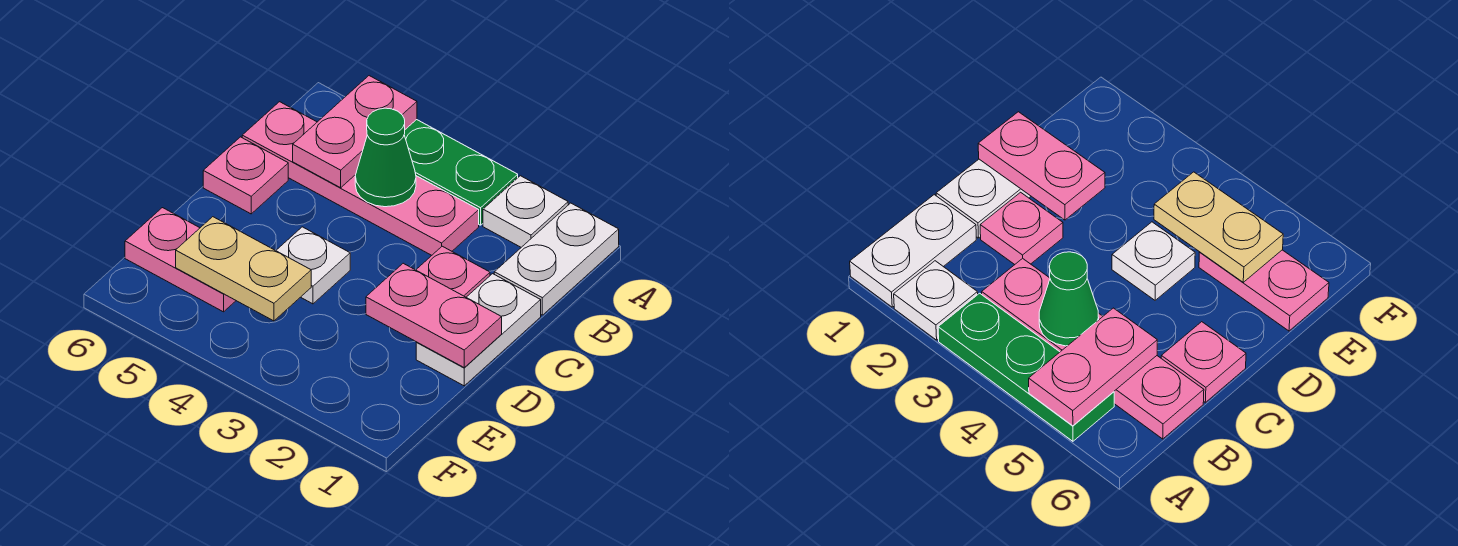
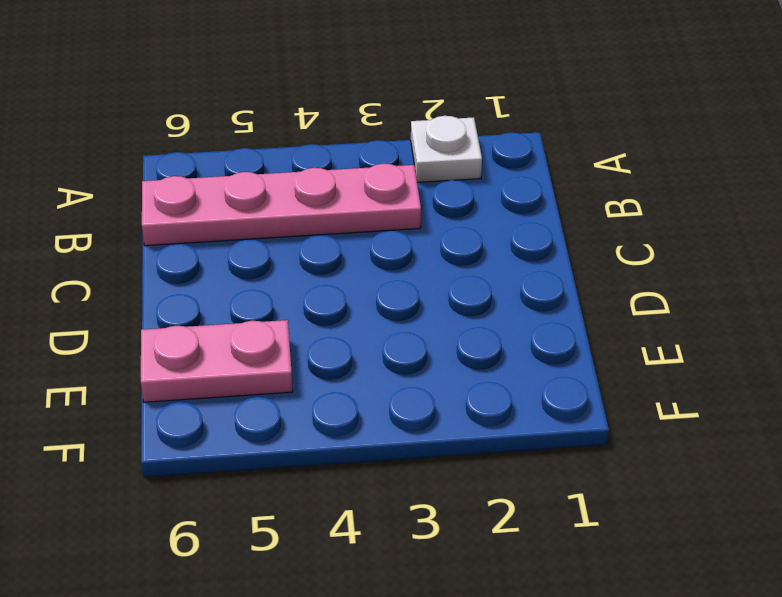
none -> white plate A1:B1 level 1
none -> green plate A3:A5 level 1
none -> white plate C1:D1 level 1

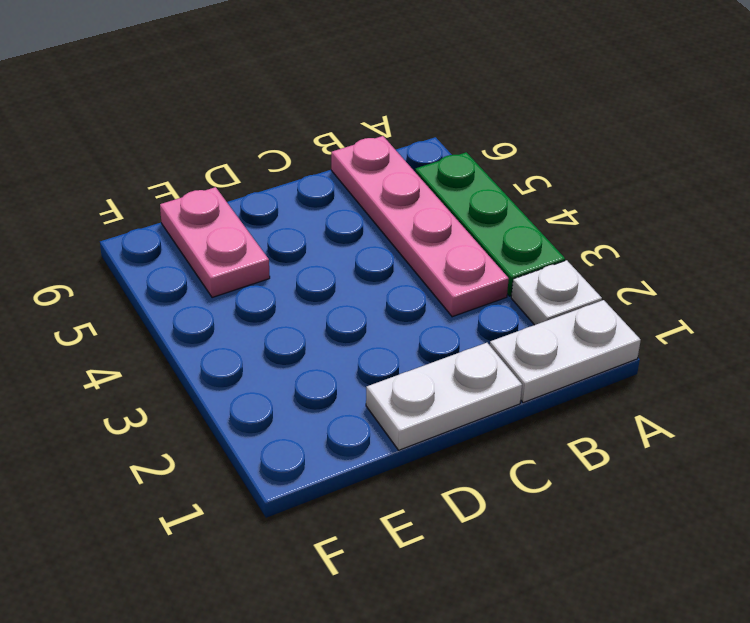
none -> pink plate C2 level 1
none -> pink plate C6 level 1
none -> white plate D4 level 1

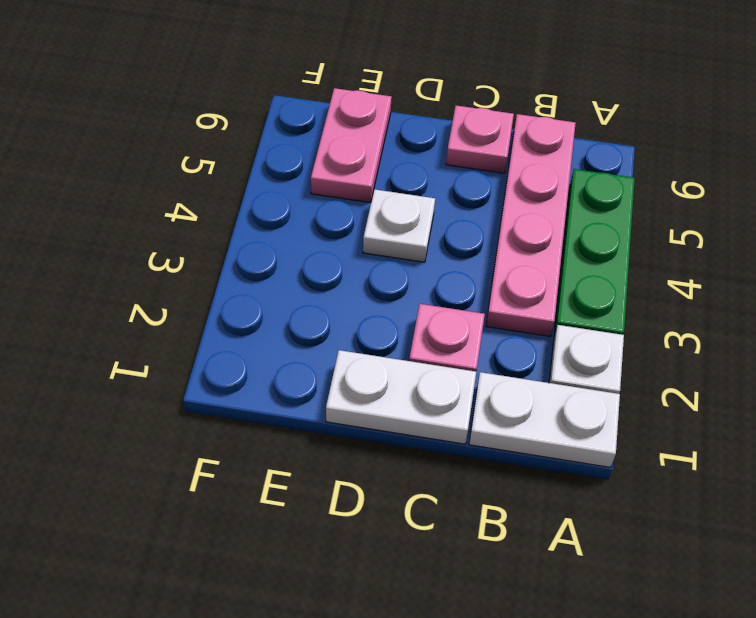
none -> pink plate A5:B5 level 2
none -> green cone B4 level 2
none -> pink plate D1:D2 level 2

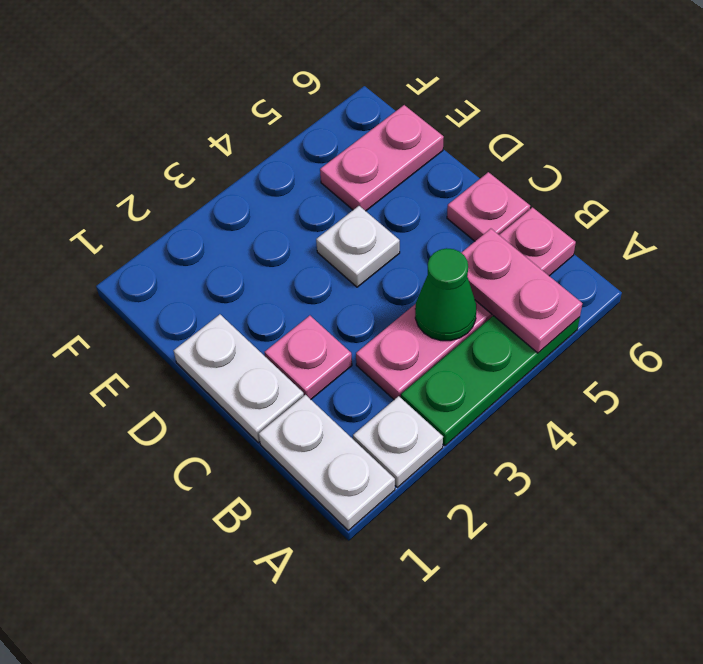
none -> pink plate D1:D2 level 2
none -> tan plate E4:E5 level 2

